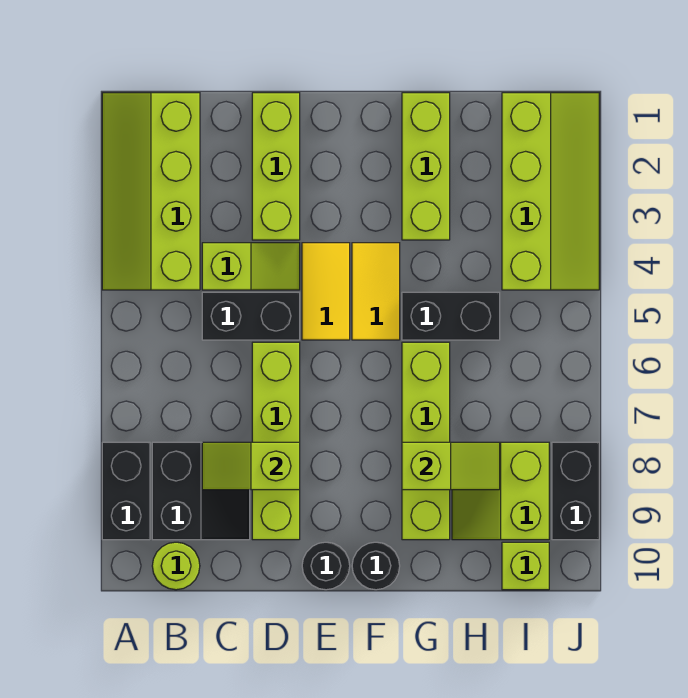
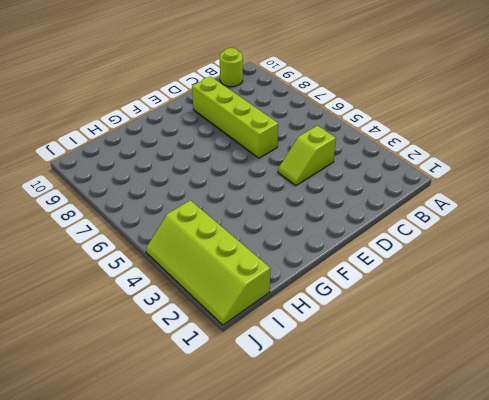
none -> lime slope A1:B4 level 1 top B
none -> black brick A8:A9 level 1
none -> black slope B8:C9 level 1 top B

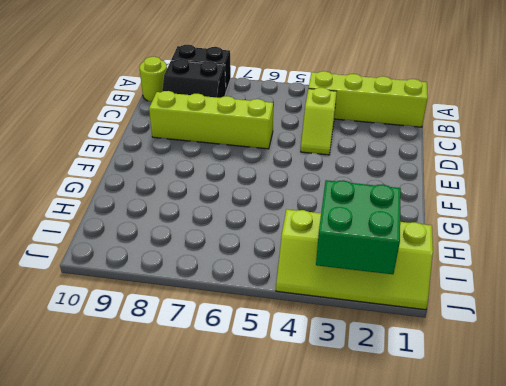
green brick I2:J3 level 2 -> none
none -> black brick C5:D5 level 1
none -> lime brick D1:D3 level 1
none -> yellow tile E4:E5 level 1

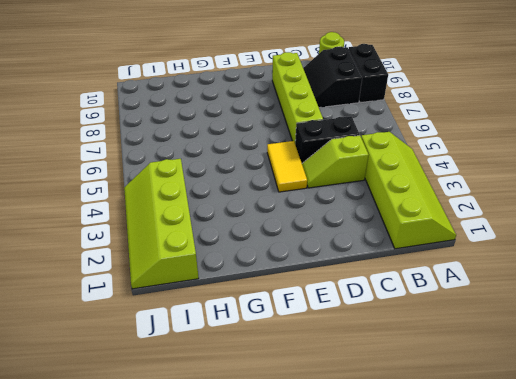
none -> lime brick D1:D3 level 1
none -> black round brick E10 level 1
none -> yellow tile F4:F5 level 1

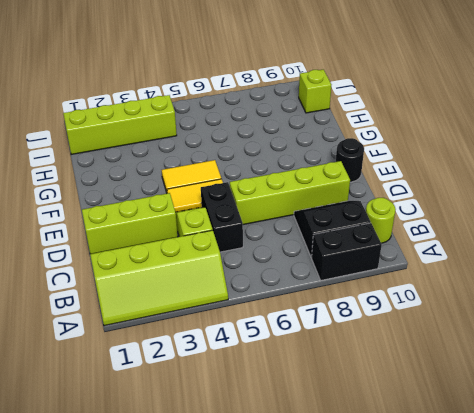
none -> black round brick F10 level 1
none -> lime brick G1:G3 level 1
none -> black brick G5:H5 level 1

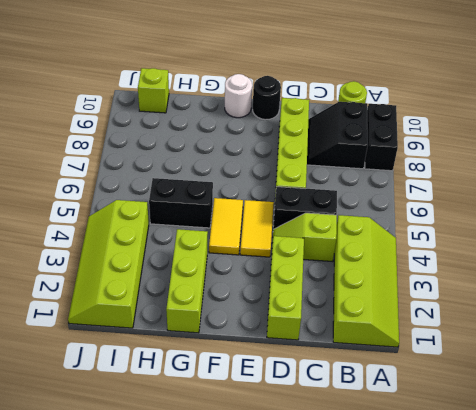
white round brick F10 level 1 -> black round brick F10 level 1
none -> lime brick G6:G9 level 1
none -> lime slope H8:I9 level 1 top I
none -> black brick J8:J9 level 1

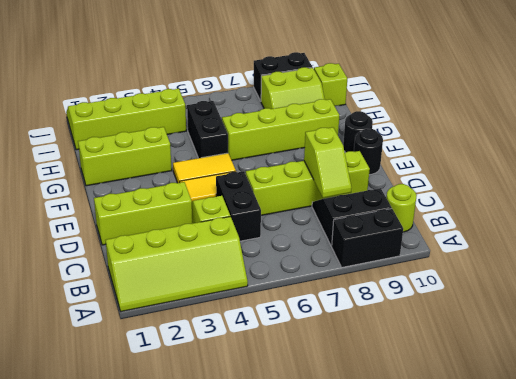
none -> lime slope G8:H8 level 2 top G

